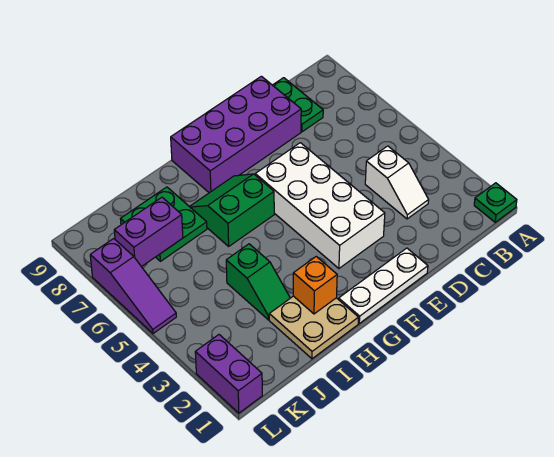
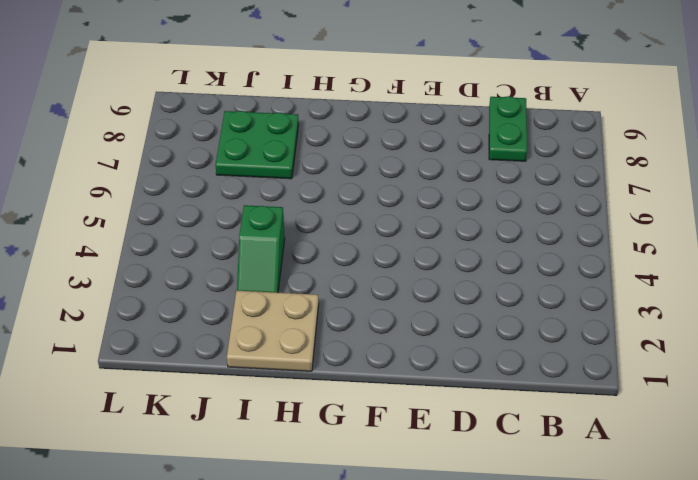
none -> green plate A1 level 1
none -> white slope C3:C4 level 1 top 4
none -> purple brick D8:G9 level 1

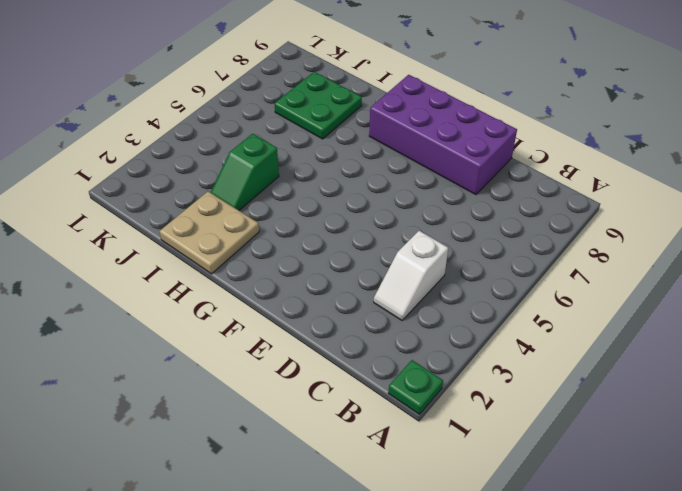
none -> green plate C8:C9 level 1
none -> white plate E1:G1 level 1
none -> white brick E3:F6 level 1

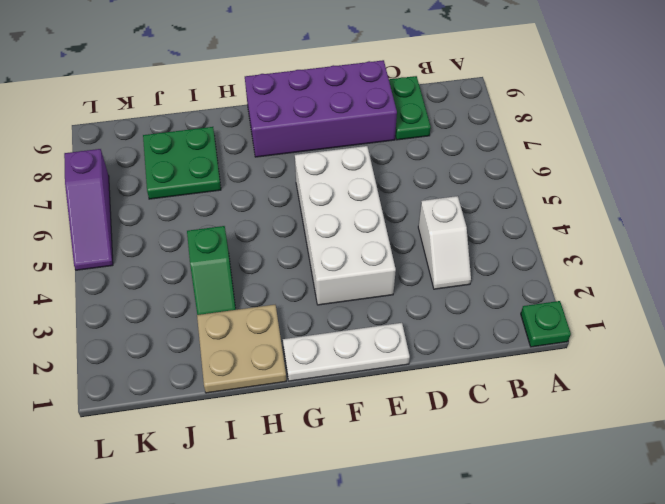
none -> green slope G6:H7 level 1 top 6
none -> purple brick L1:L2 level 1
none -> orange brick H2 level 2

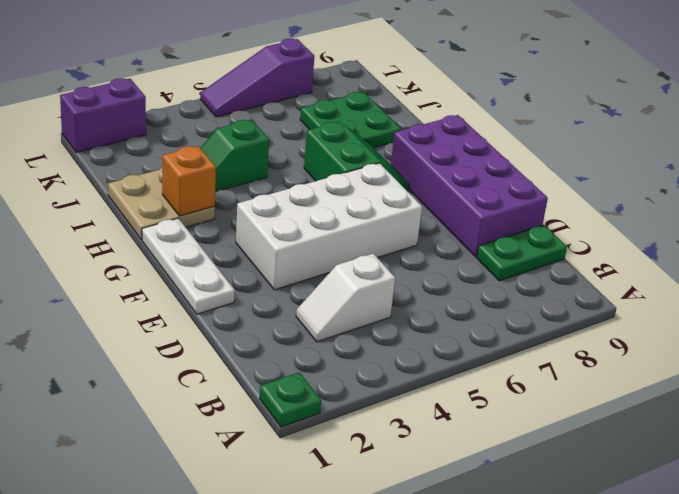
none -> purple brick J7:K7 level 2

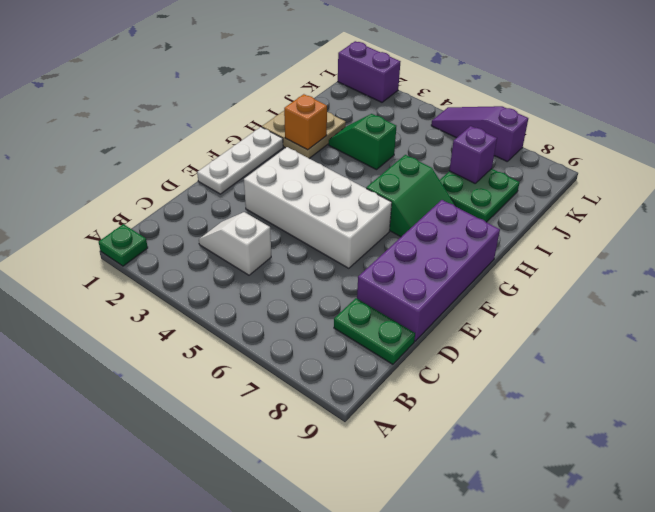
purple brick J7 level 2 -> purple brick J7:K7 level 2

